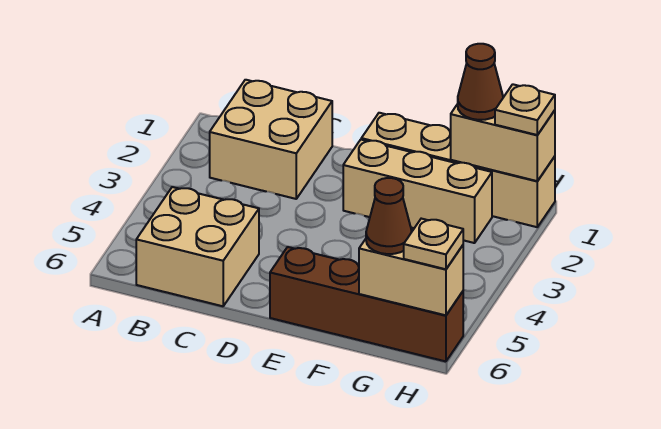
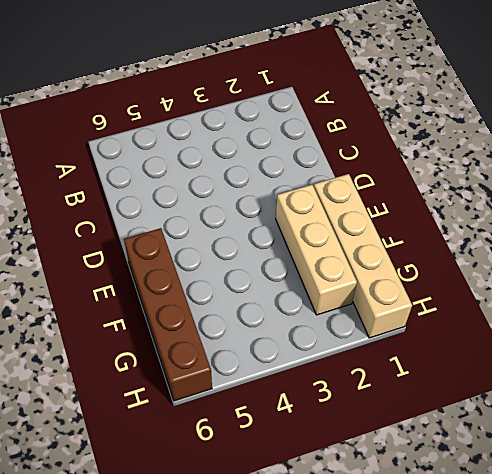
none -> tan brick B1:C2 level 1
none -> tan brick B5:C6 level 1

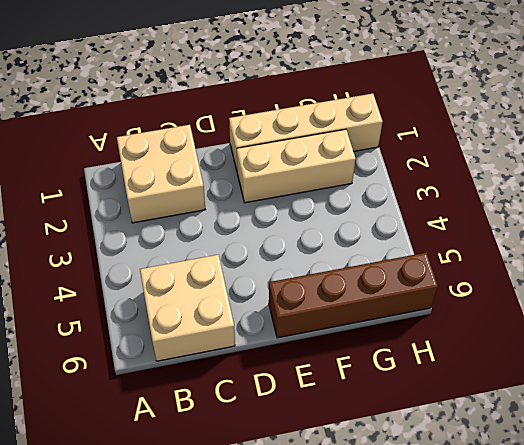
none -> tan brick G1:H1 level 2
none -> tan brick G6:H6 level 2

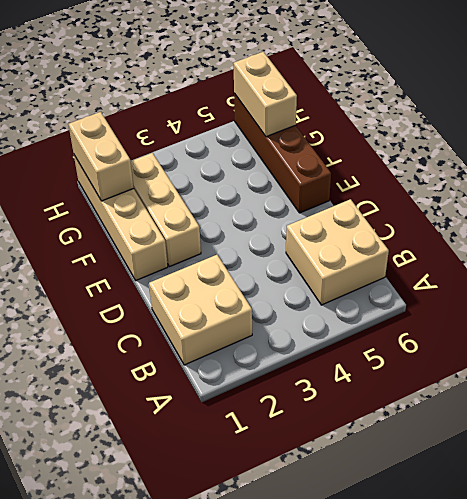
none -> brown cone G1 level 3
none -> brown cone G6 level 3

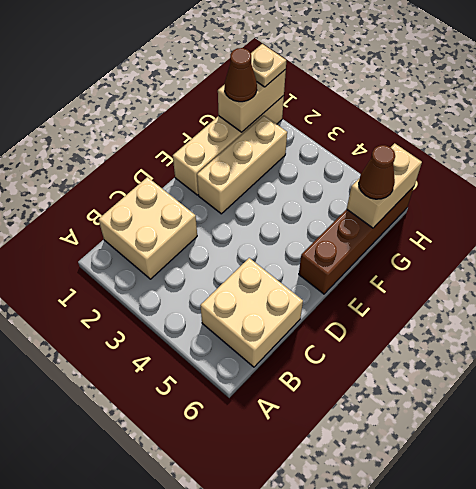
none -> tan plate H6 level 3

